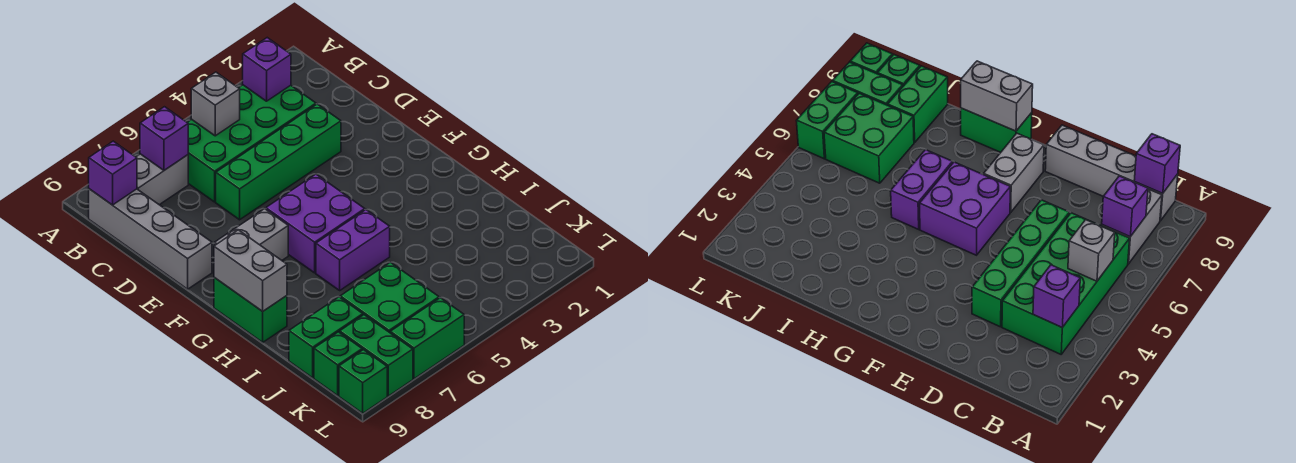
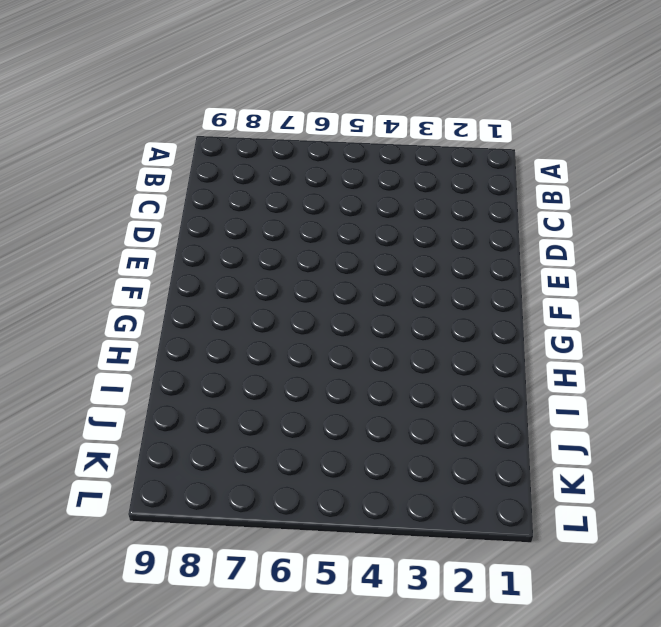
none -> green brick B3:C6 level 1
none -> grey brick B7:B8 level 1
none -> grey brick B9:E9 level 1

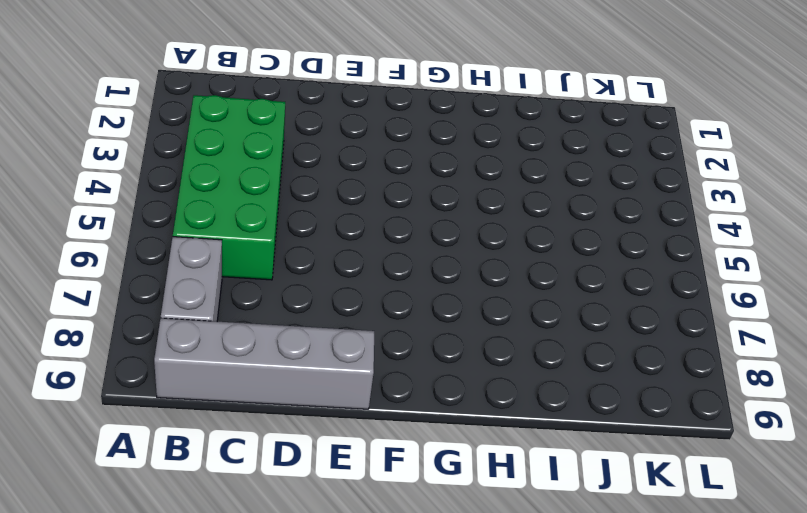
none -> green brick D3:D6 level 1
none -> purple brick F5:G6 level 1
none -> grey brick F7:F8 level 1

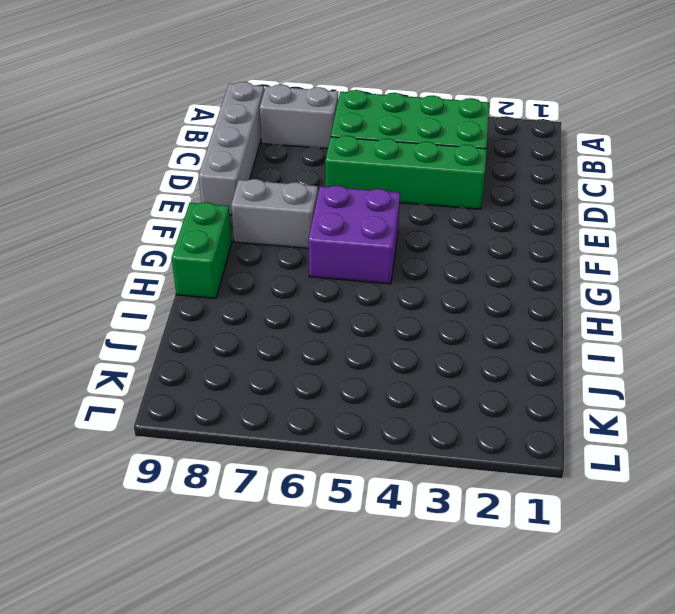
none -> purple brick H5:H6 level 1
none -> green brick J6:K7 level 1
none -> green brick J8:J9 level 1

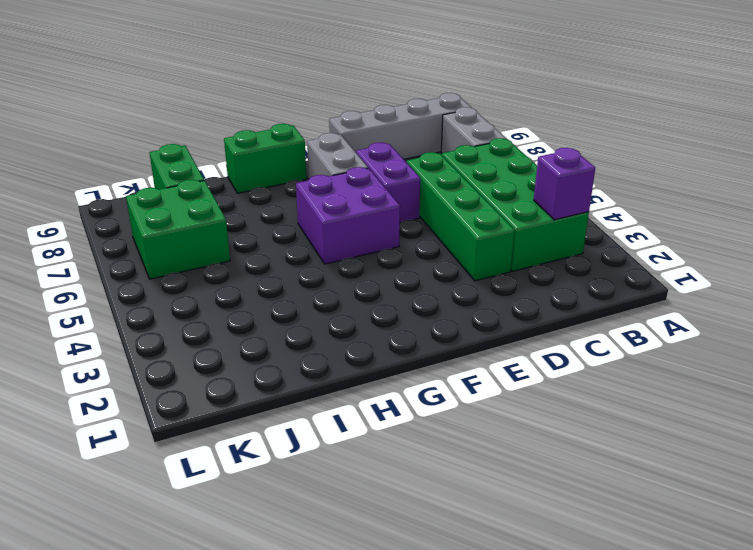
purple brick E6:E7 level 1 -> purple brick H5:H6 level 1
none -> green brick K8:L8 level 1
none -> green brick K9 level 1
none -> green brick L6:L7 level 1

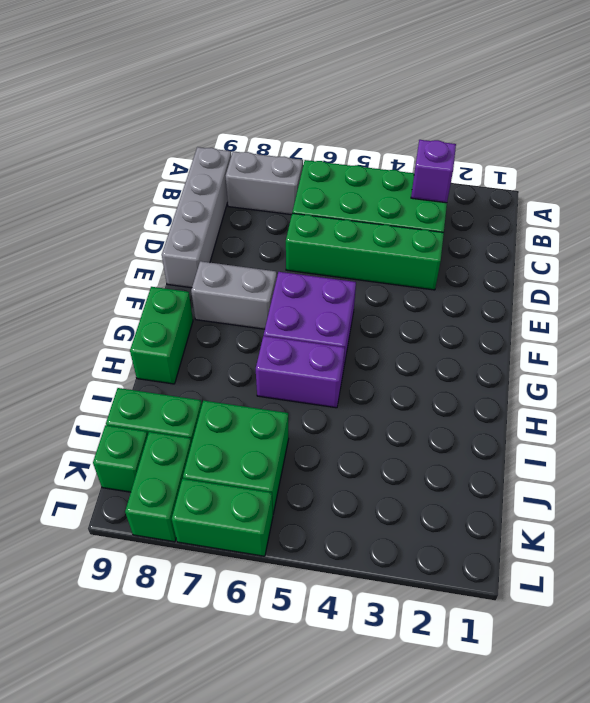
none -> green brick L9 level 1
none -> grey brick B5 level 2
none -> purple brick B7 level 2

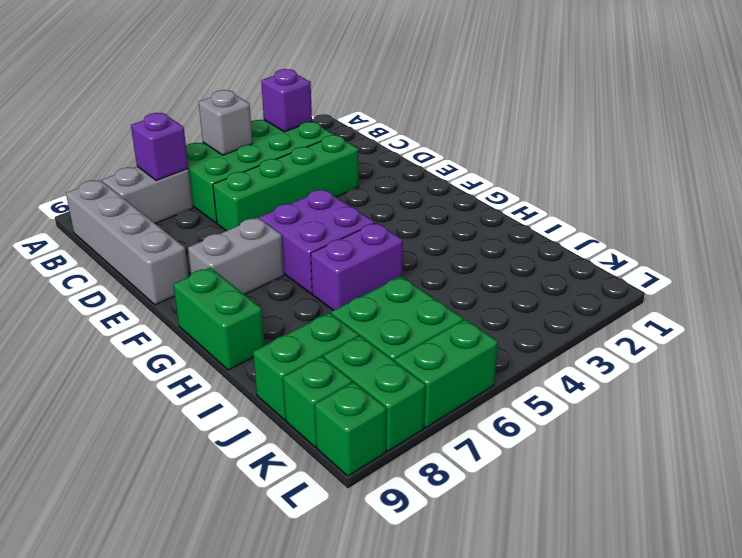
none -> purple brick B9 level 2
none -> grey brick G9:H9 level 2

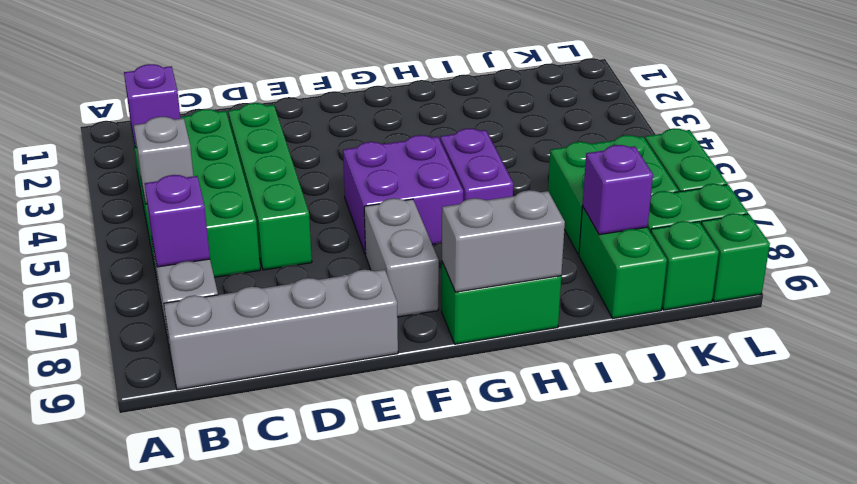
purple brick J8 level 2 -> purple brick B9 level 2

